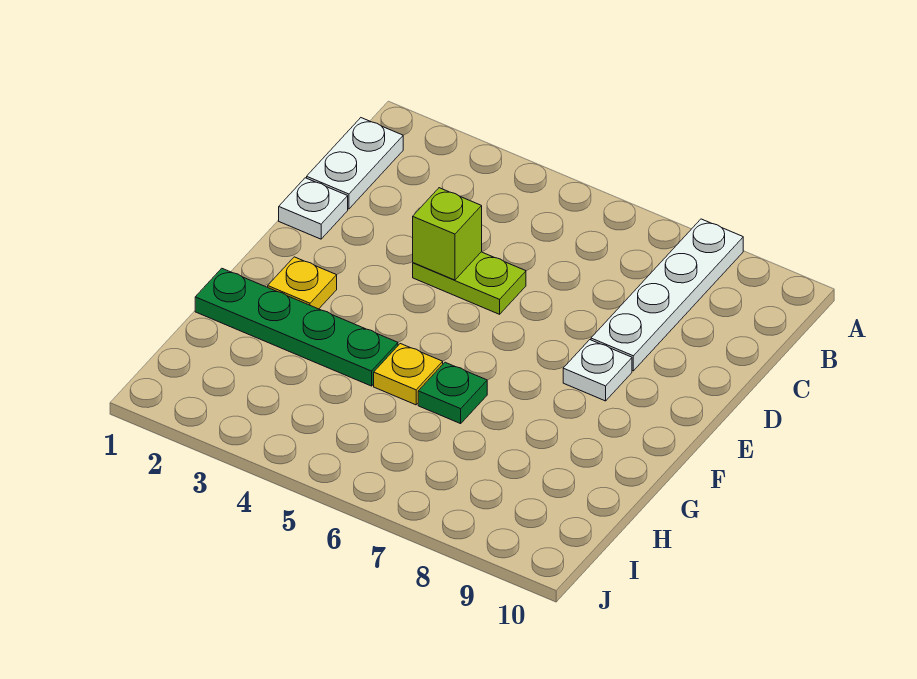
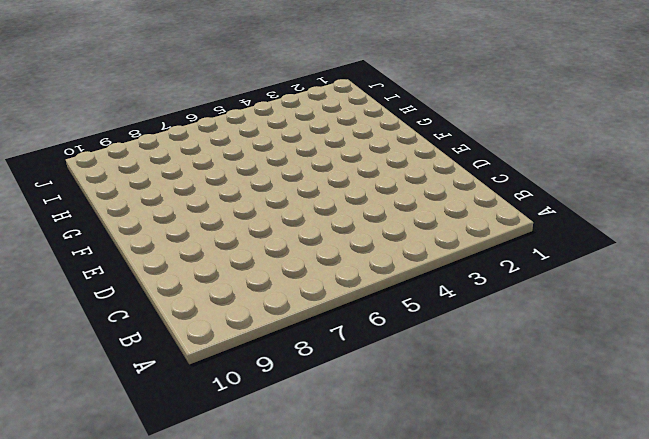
none -> white plate A8:D8 level 1
none -> white plate B1:C1 level 1

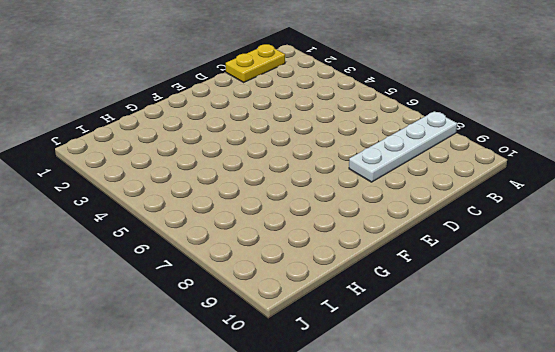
yellow plate B1:C1 level 1 -> white plate B1:C1 level 1
none -> white plate D1 level 1
none -> lime plate D4:D5 level 1

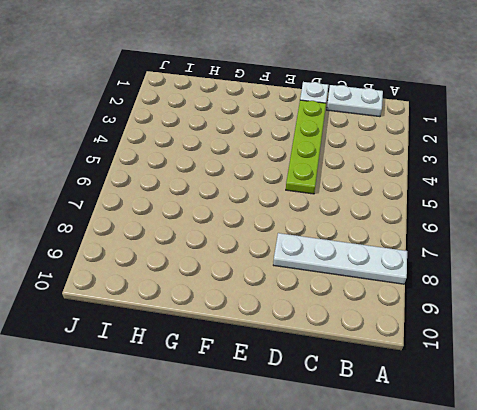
lime plate D2:D5 level 1 -> lime plate D4:D5 level 1
none -> white plate E8 level 1
none -> yellow plate F2 level 1

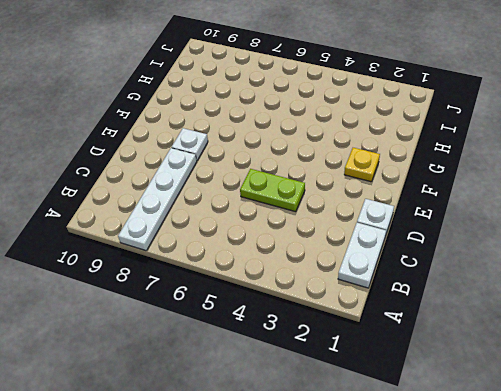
none -> green plate G1:G4 level 1
none -> yellow plate G5 level 1

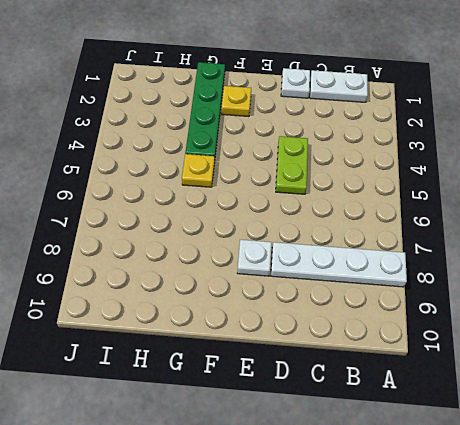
none -> green plate G6 level 1
none -> lime brick D4 level 2

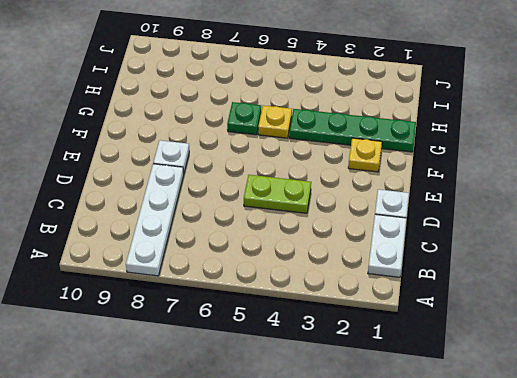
none -> lime brick D4 level 2

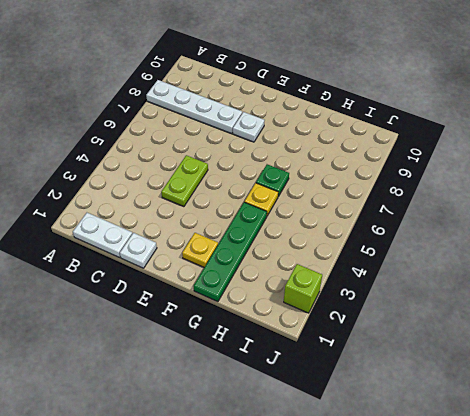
lime brick J2 level 1 -> lime brick D4 level 2

